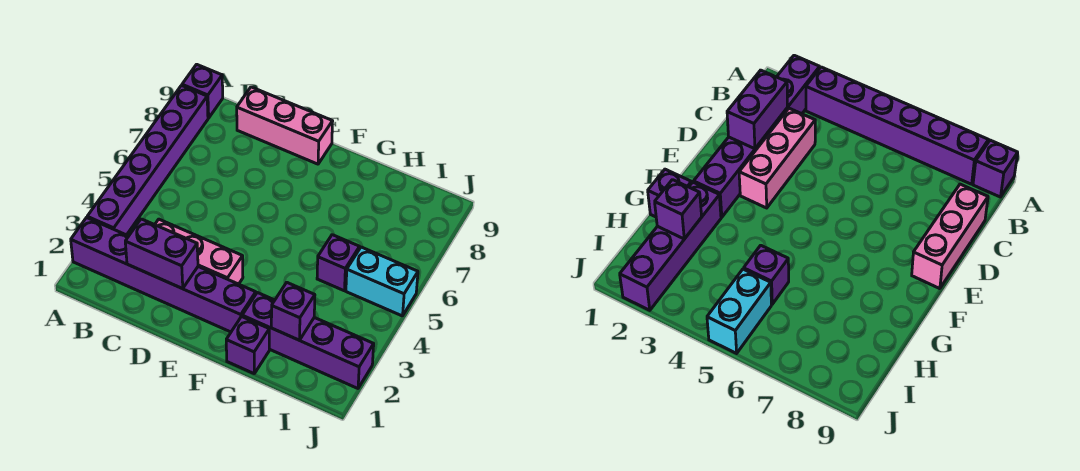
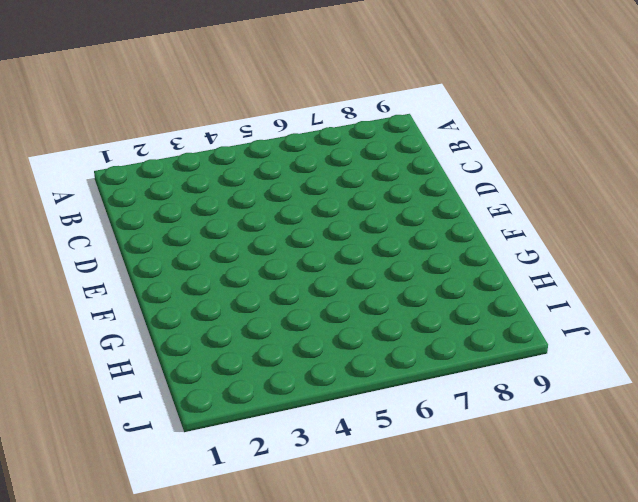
none -> purple brick A2:F2 level 1
none -> purple brick A3:A8 level 1

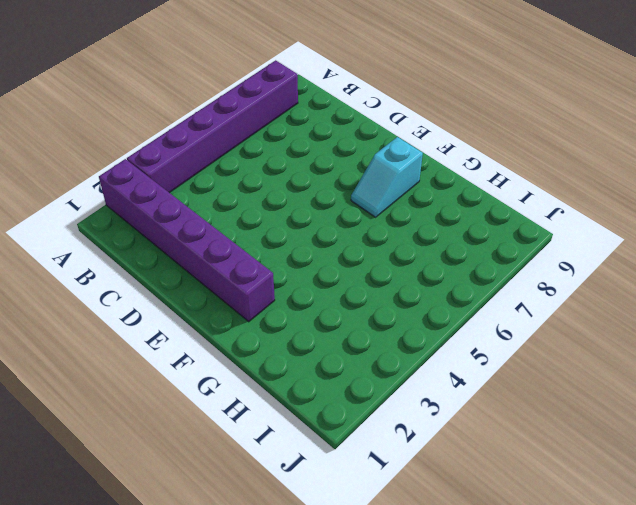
cyan slope F7:F8 level 1 top 8 -> none
none -> purple brick A9 level 1
none -> pink brick C3:E3 level 1

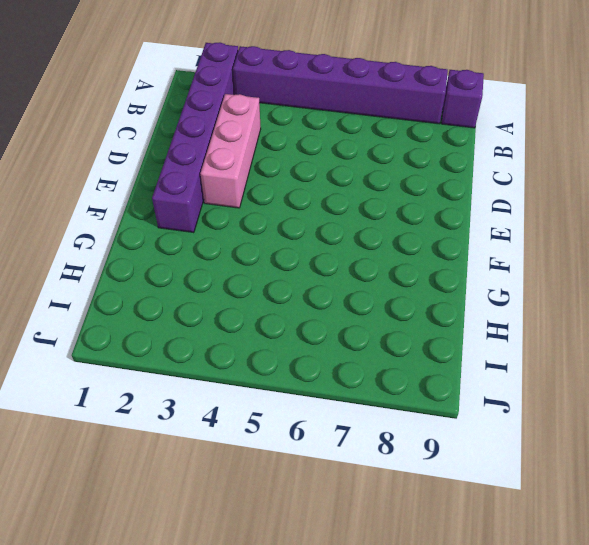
none -> pink brick C9:E9 level 1
none -> purple brick G1 level 1

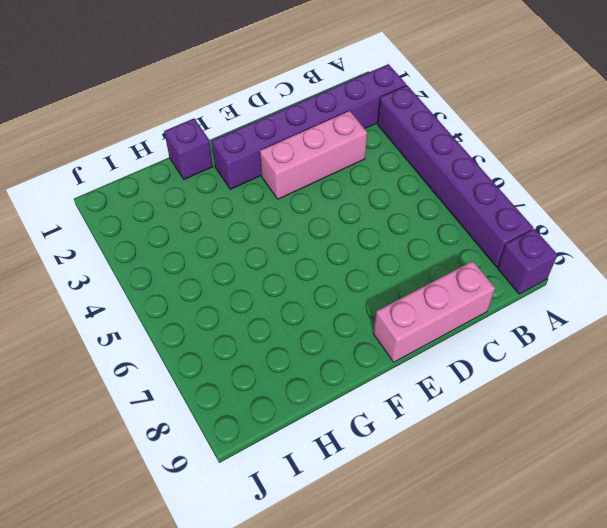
none -> purple brick G2:J2 level 1
none -> purple brick H5 level 1

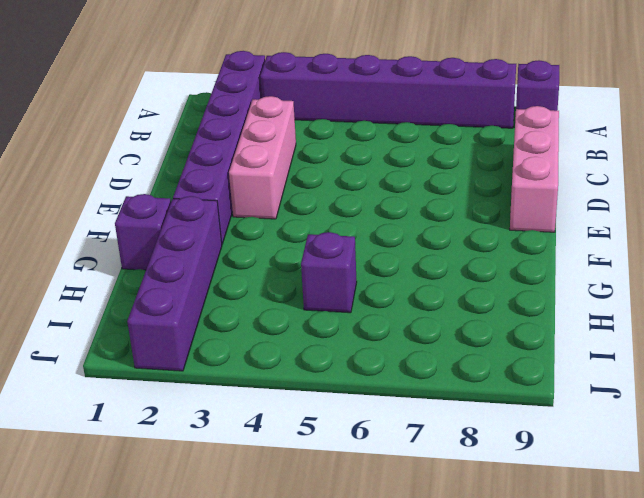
none -> cyan brick I5:J5 level 1
none -> purple brick C2:D2 level 2

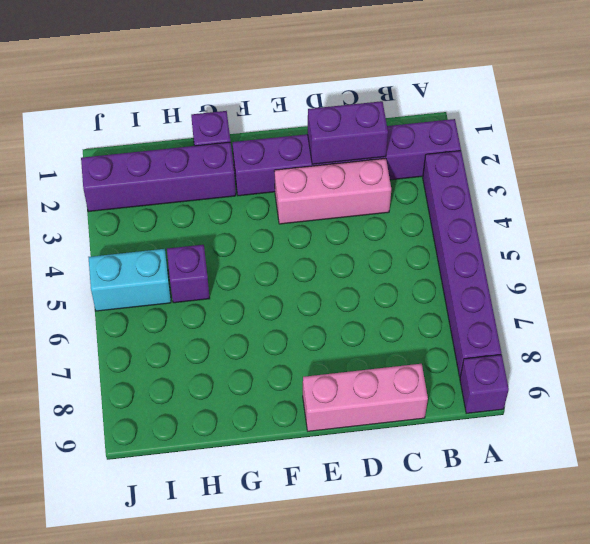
none -> purple brick H2 level 2

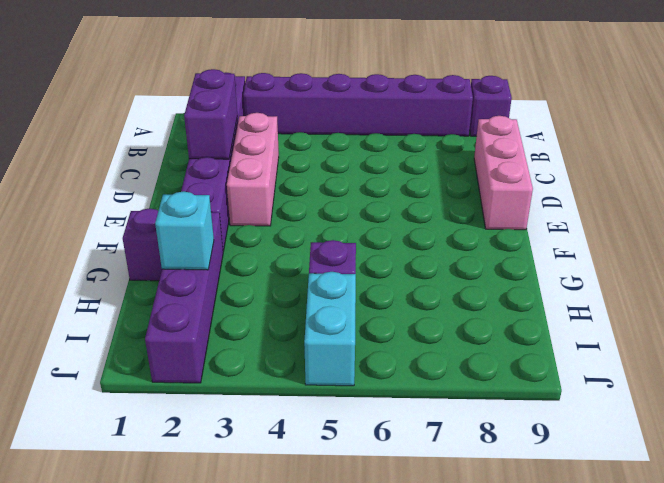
cyan brick H2 level 2 -> purple brick H2 level 2

